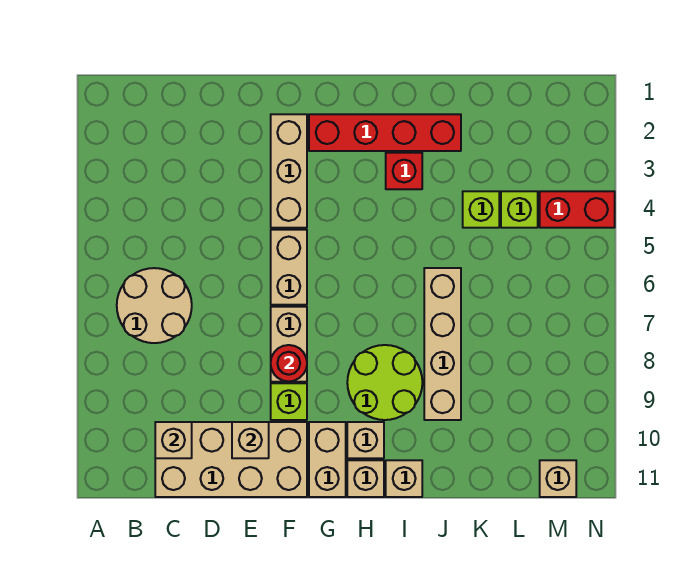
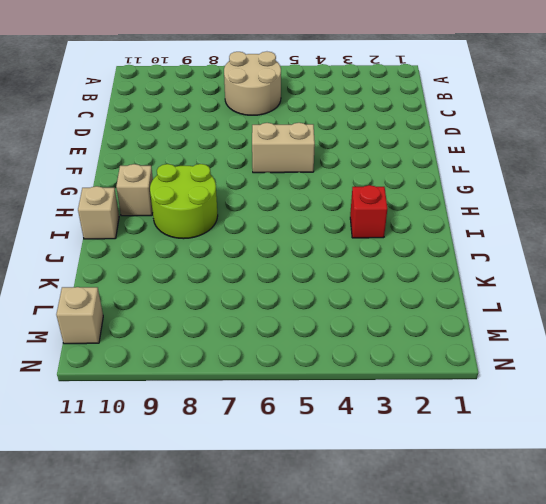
none -> tan brick C10:F11 level 1
none -> tan brick F2:F4 level 1
none -> tan brick F7:F8 level 1

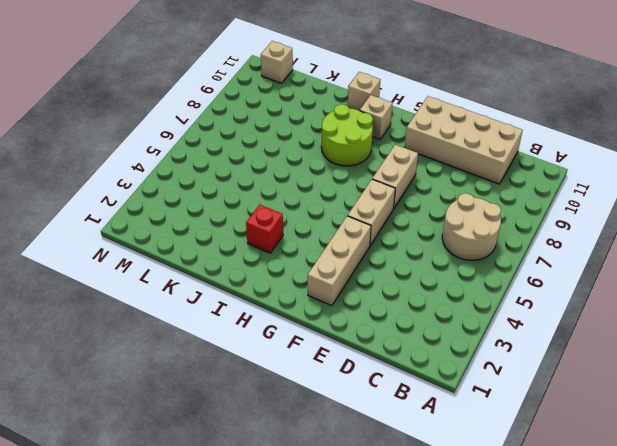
none -> lime brick F9 level 1
none -> red brick G2:J2 level 1
none -> tan brick G10:G11 level 1

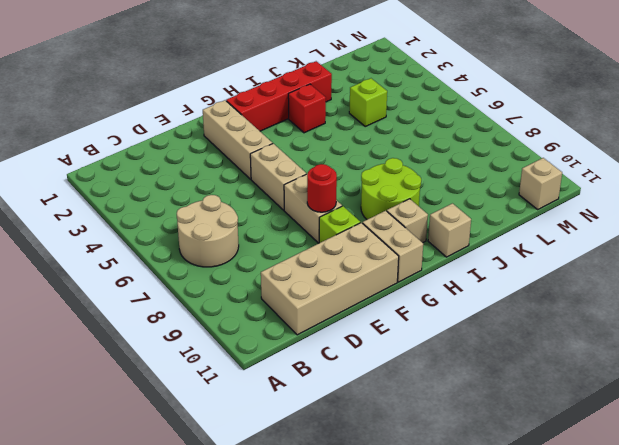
none -> tan brick H11 level 1
none -> tan brick J6:J9 level 1
none -> lime brick L4 level 1

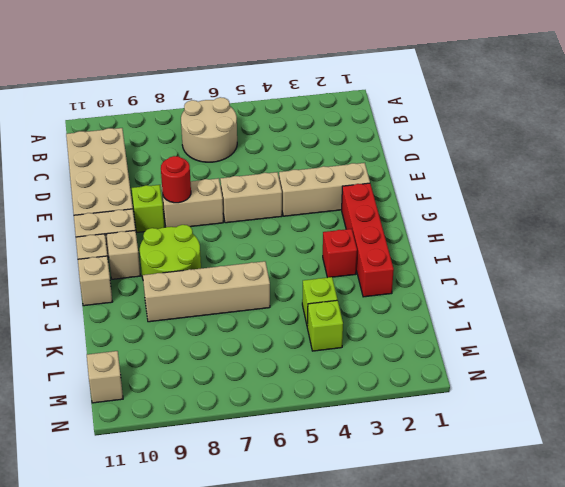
none -> red brick M4:N4 level 1
none -> tan brick C10 level 2
none -> tan brick E10 level 2

